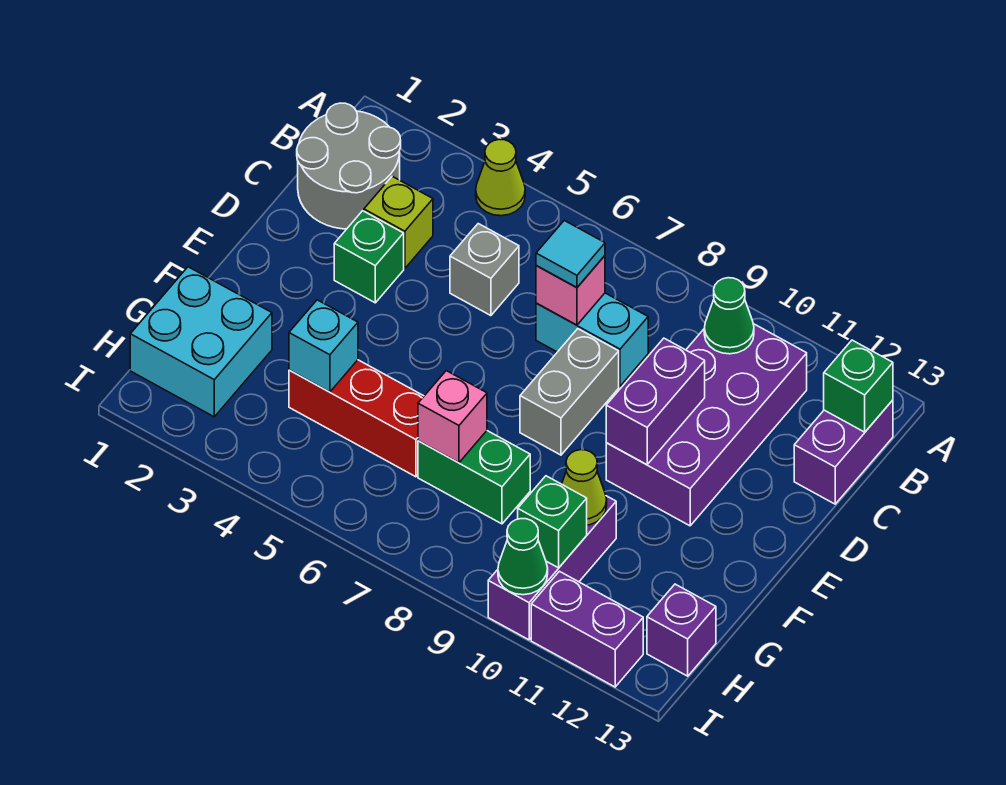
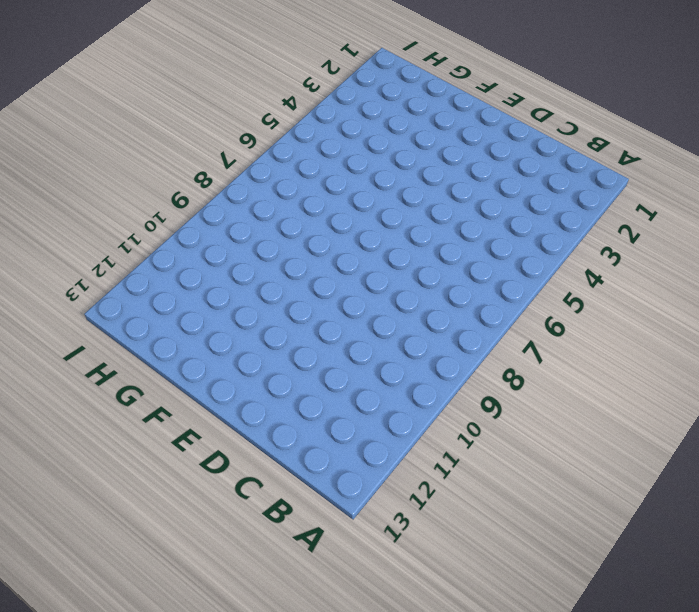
none -> lime cone A4 level 1
none -> grey round brick B1:C2 level 1
none -> purple brick B10:E11 level 1

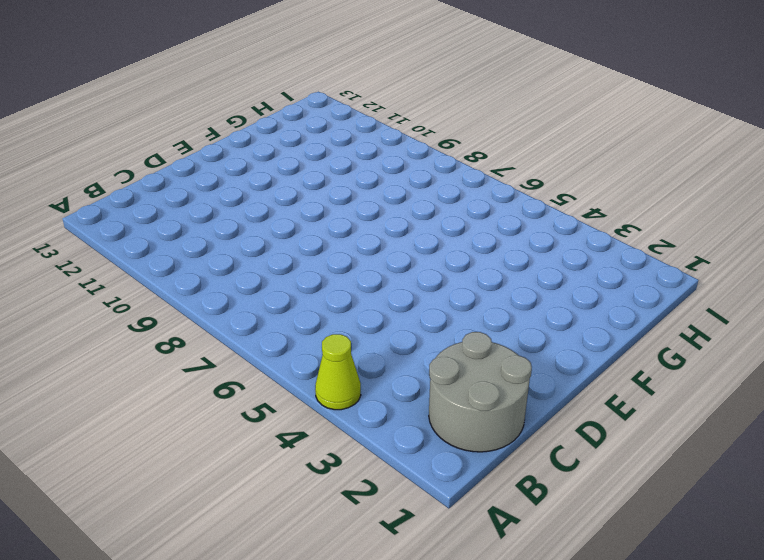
none -> purple brick B10:E11 level 1
none -> purple brick B13:C13 level 1
none -> lime brick C3 level 1

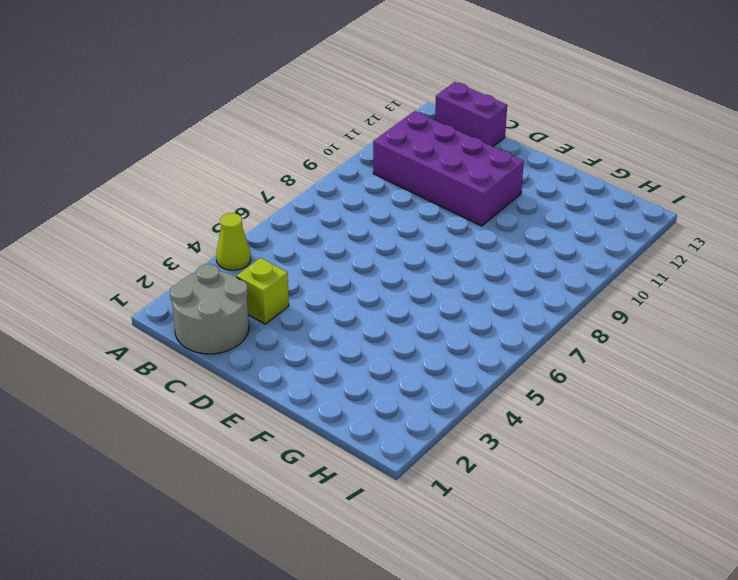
none -> grey brick C5 level 1
none -> cyan brick C7:C8 level 1
none -> green brick D3 level 1

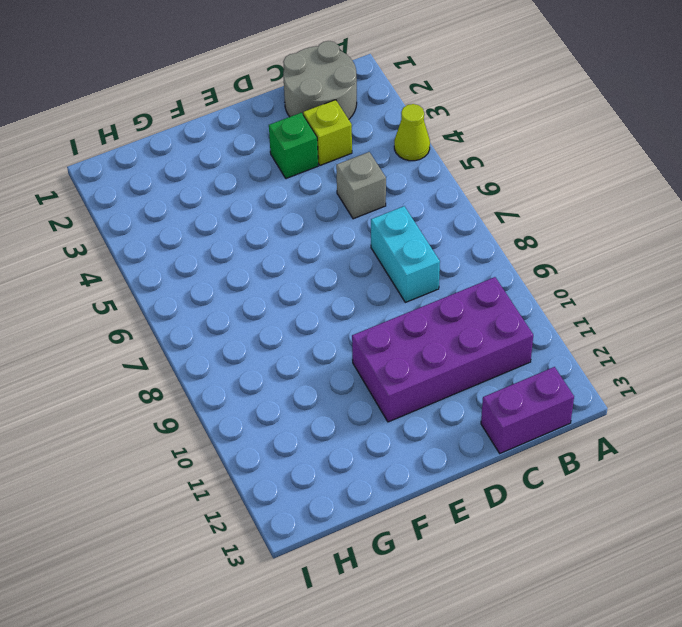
none -> grey brick D8:E8 level 1
none -> cyan brick G1:H2 level 1
none -> red brick G4:G6 level 1

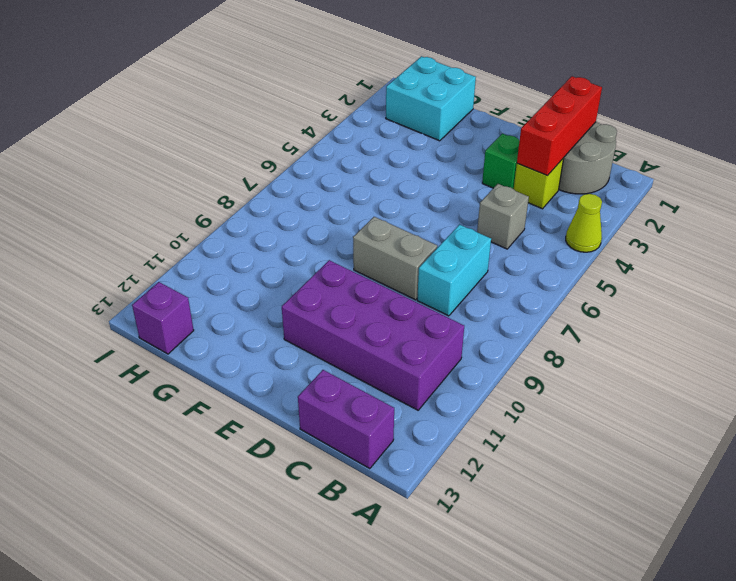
red brick C1:C3 level 2 -> red brick G4:G6 level 1
none -> green brick G7:G8 level 1
none -> purple brick G10:I10 level 1
none -> purple brick I11:I12 level 1

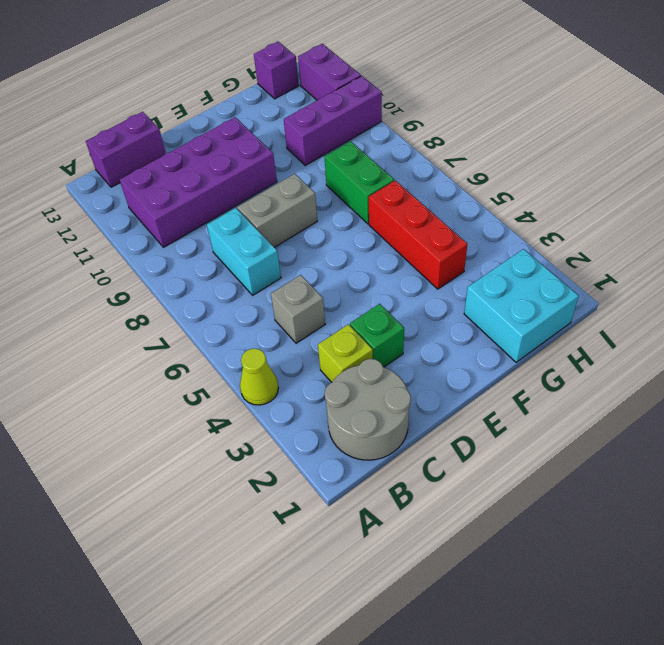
none -> green cone B10 level 2
none -> green brick B13 level 2
none -> pink brick C7 level 2

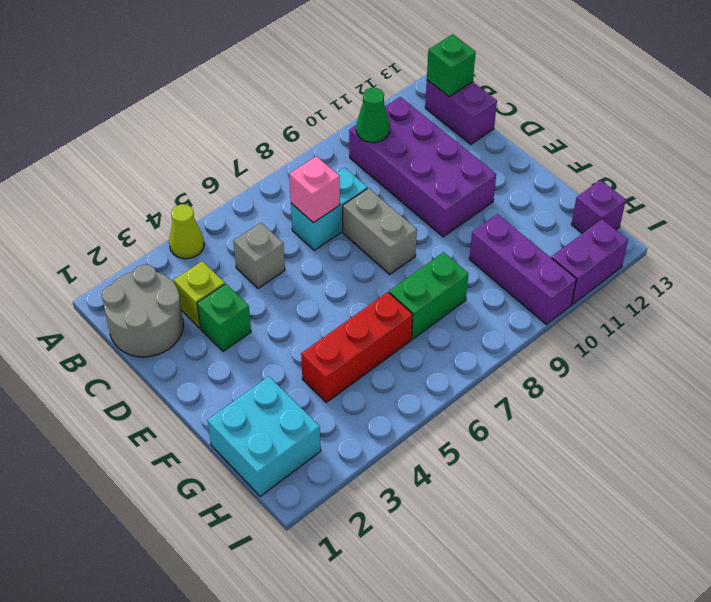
none -> purple brick D10:E10 level 2
none -> cyan brick G4 level 2
none -> pink brick G7 level 2

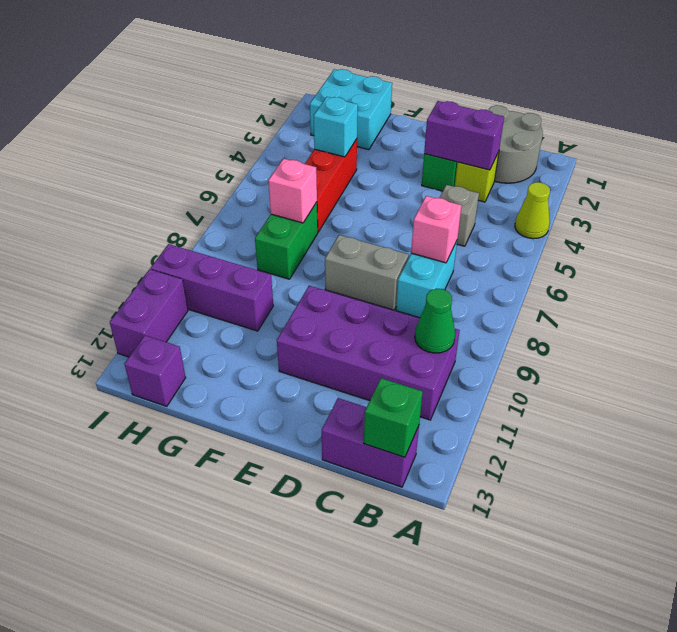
purple brick C3:D3 level 2 -> purple brick D10:E10 level 2
none -> lime cone G10 level 2
none -> green brick H10 level 2
none -> green cone I10 level 2

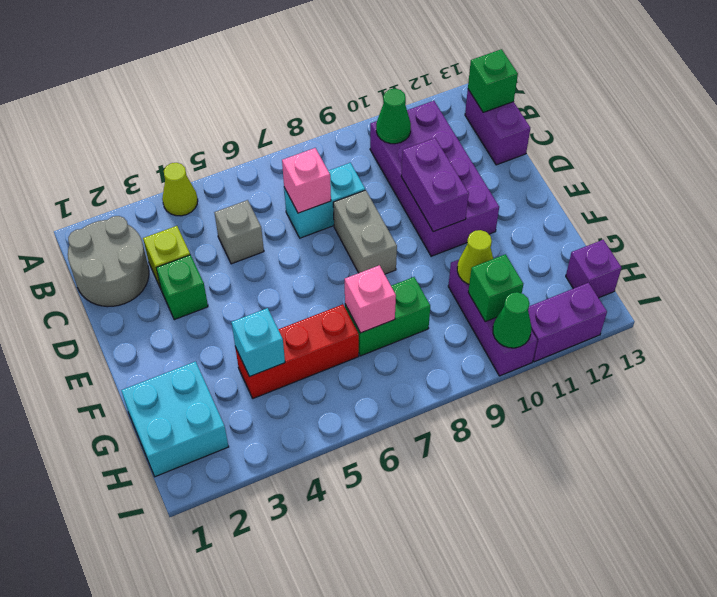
none -> cyan tile C7 level 3

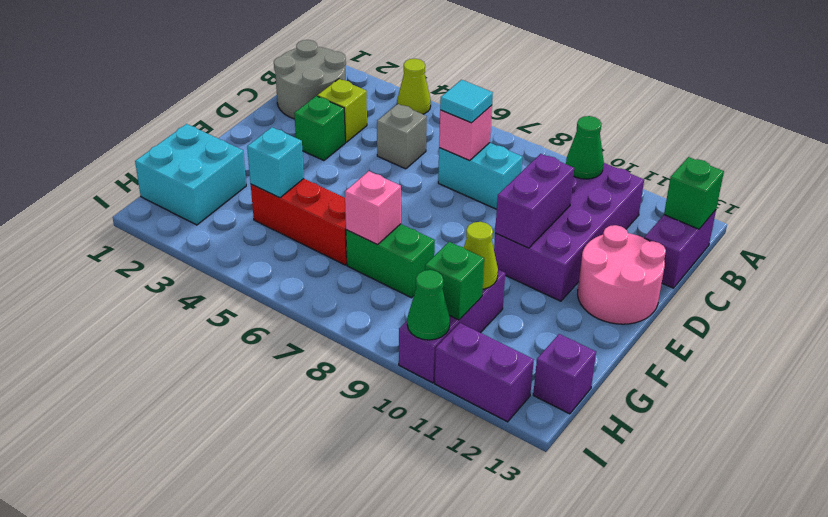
pink round brick D12:E13 level 1 -> none
none -> grey brick D8:E8 level 1

